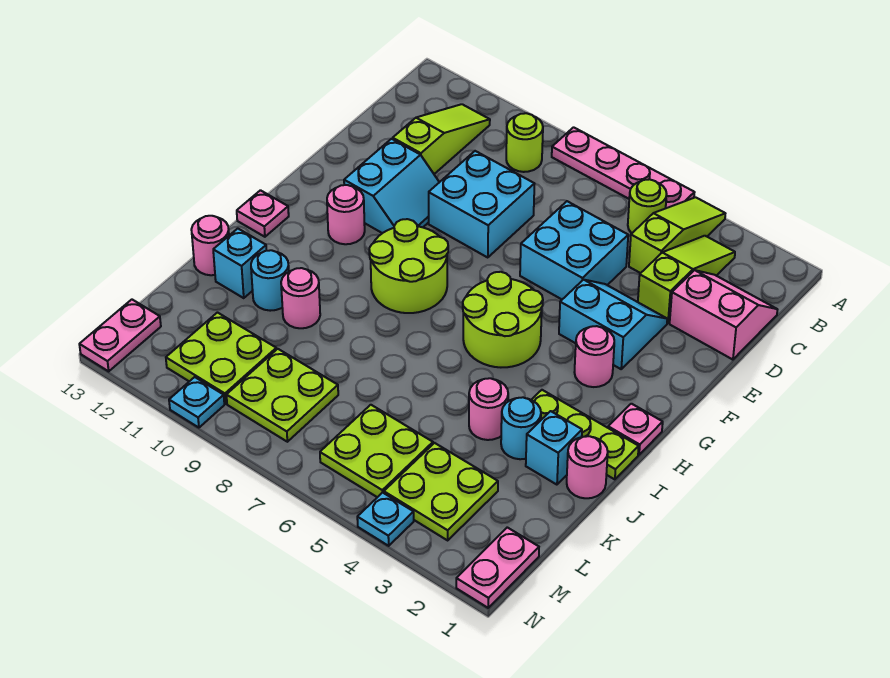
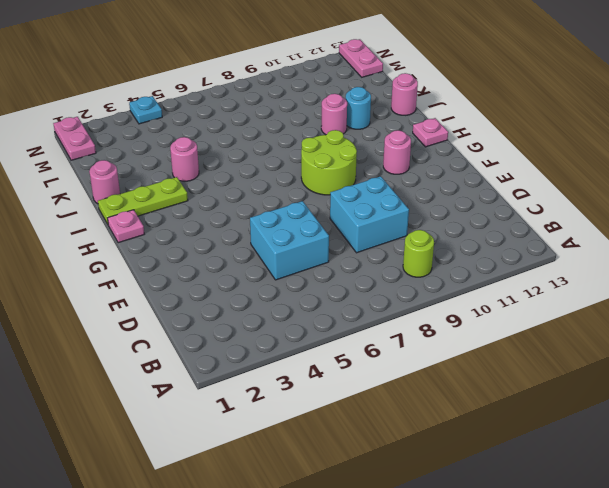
none -> lime slope A4:C4 level 1 top C
none -> pink plate A5:A8 level 1
none -> lime slope B3:D3 level 1 top D
none -> lime round brick B5 level 1

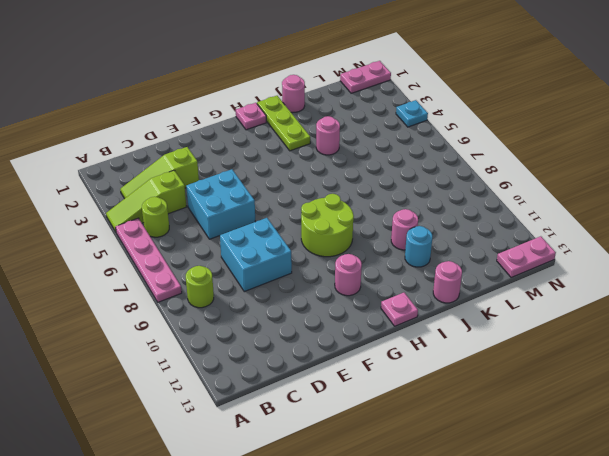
none -> lime slope B11:D11 level 1 top D
none -> pink slope C1:D2 level 1 top D
none -> cyan slope E3:F4 level 1 top F
none -> cyan slope E10:F11 level 1 top 11

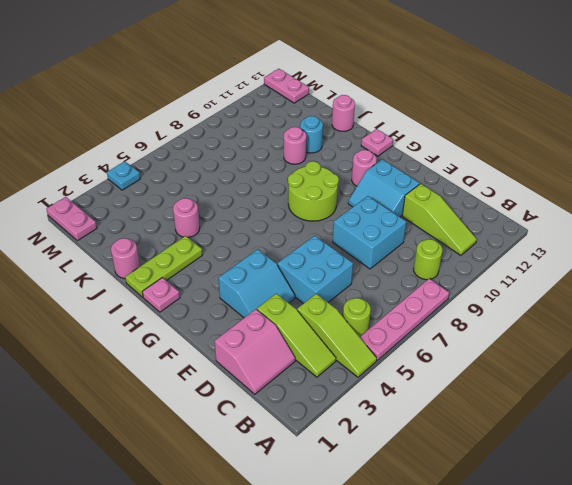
none -> pink round brick G3 level 1
none -> lime round brick G5:H6 level 1
none -> cyan brick J2 level 1
none -> cyan round brick J3 level 1

